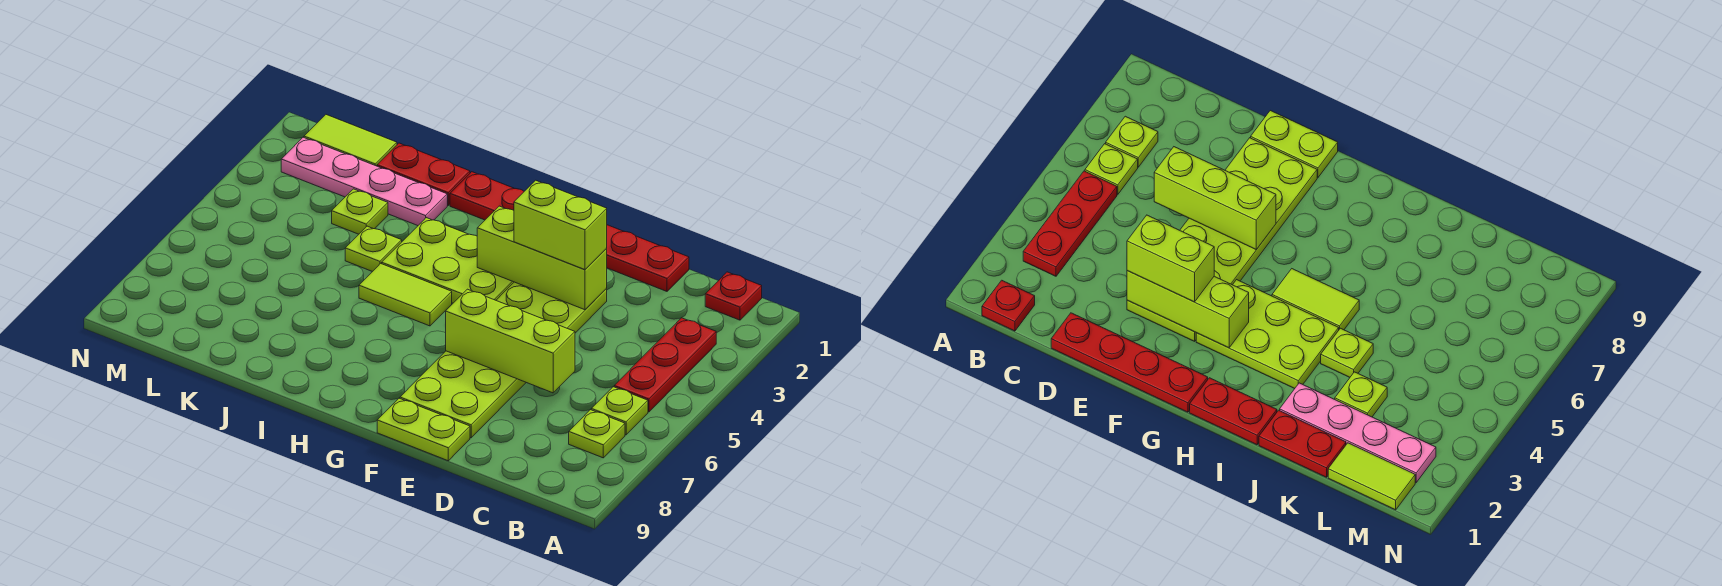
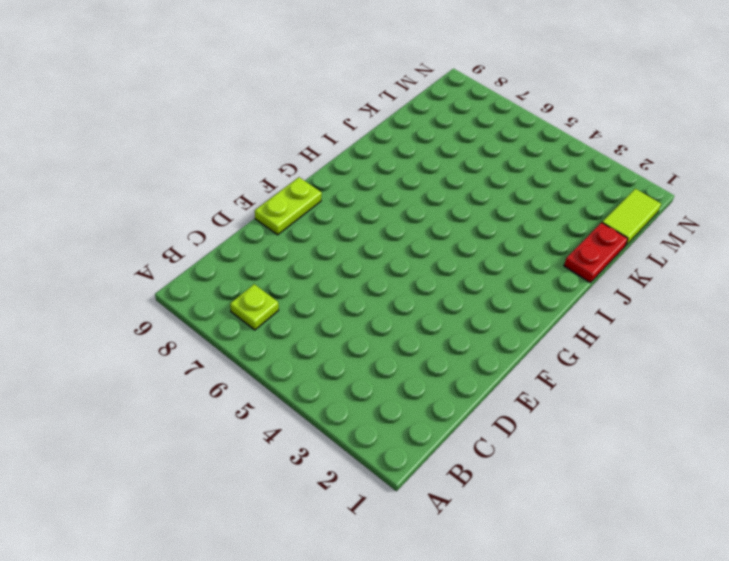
none -> red plate B1 level 1
none -> red plate B3:B5 level 1
none -> lime plate B6 level 1

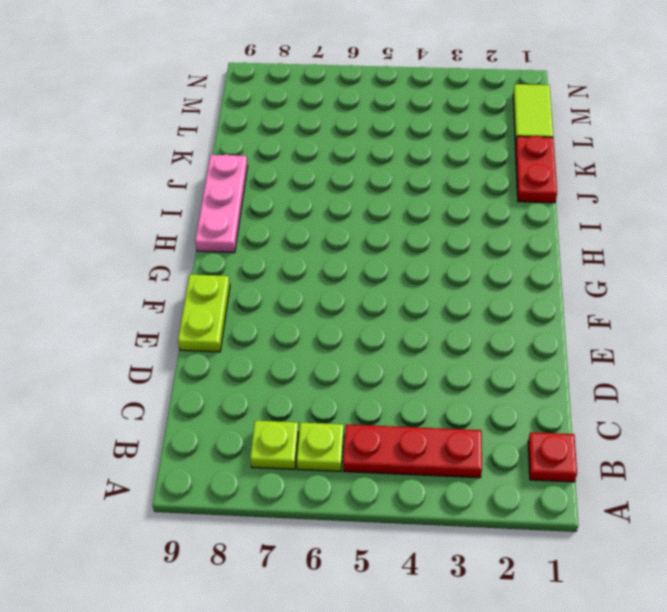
pink plate H9:J9 level 1 -> none
none -> red plate D1:G1 level 1
none -> lime plate E3:F8 level 1
none -> lime plate G3:I4 level 1

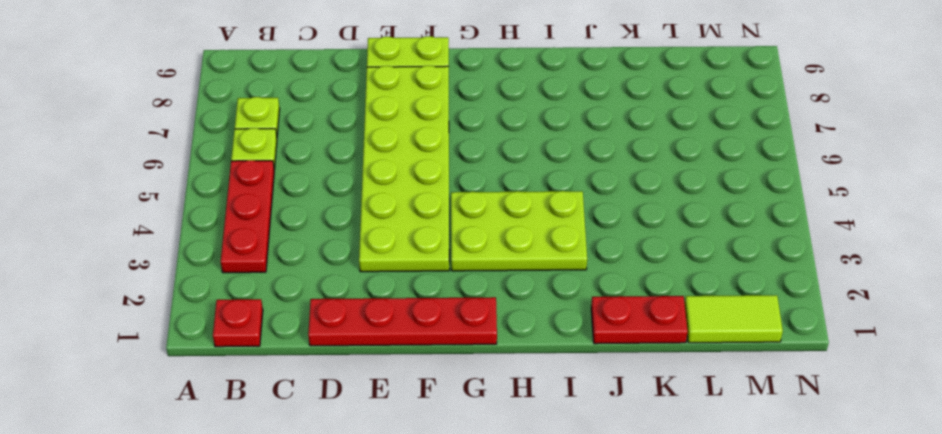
none -> red plate H1:I1 level 1
none -> lime tile H5:I5 level 1
none -> pink plate J2:M2 level 1

